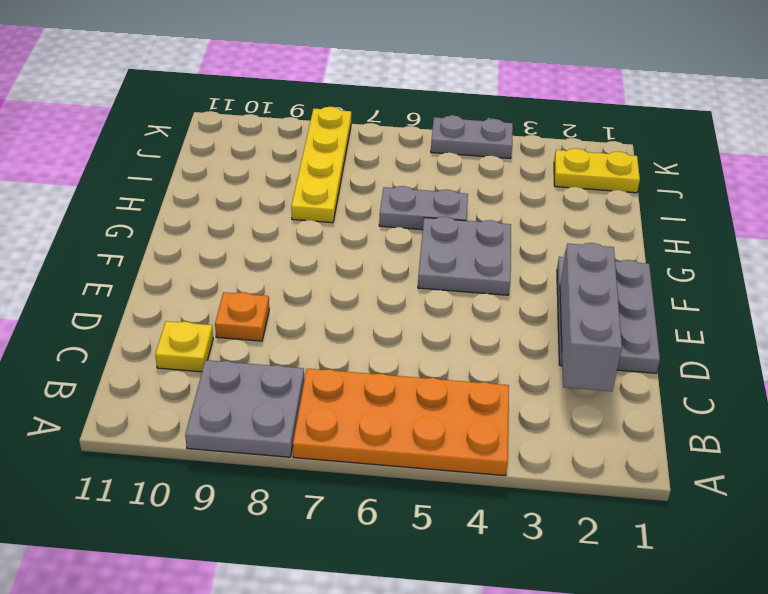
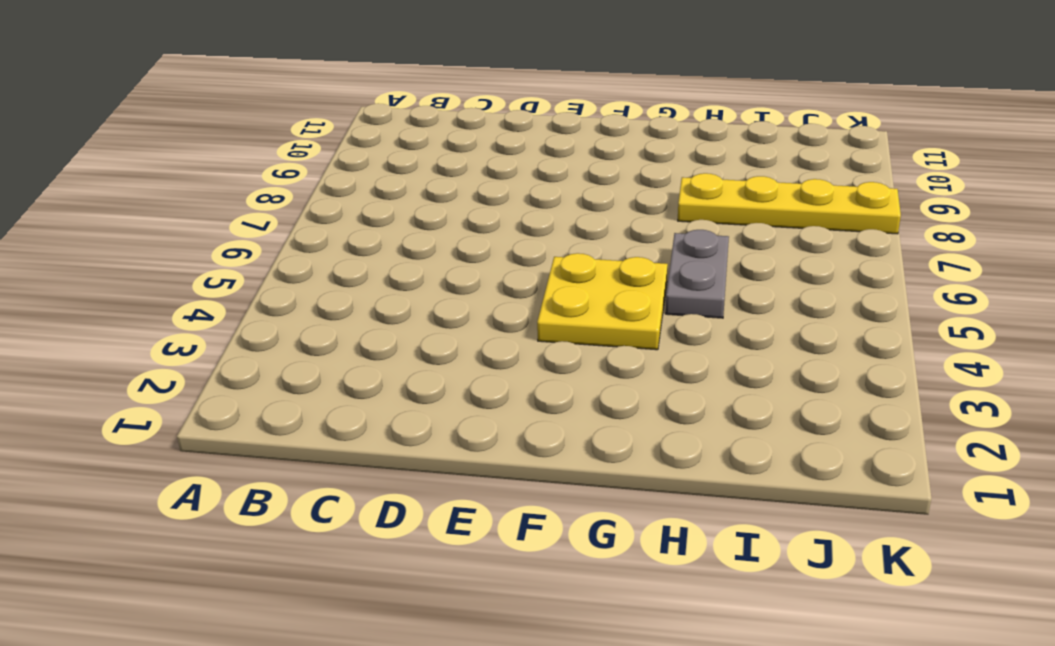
yellow plate F4:G5 level 1 -> grey plate F4:G5 level 1
none -> orange plate A4:B7 level 1
none -> grey plate A8:B9 level 1

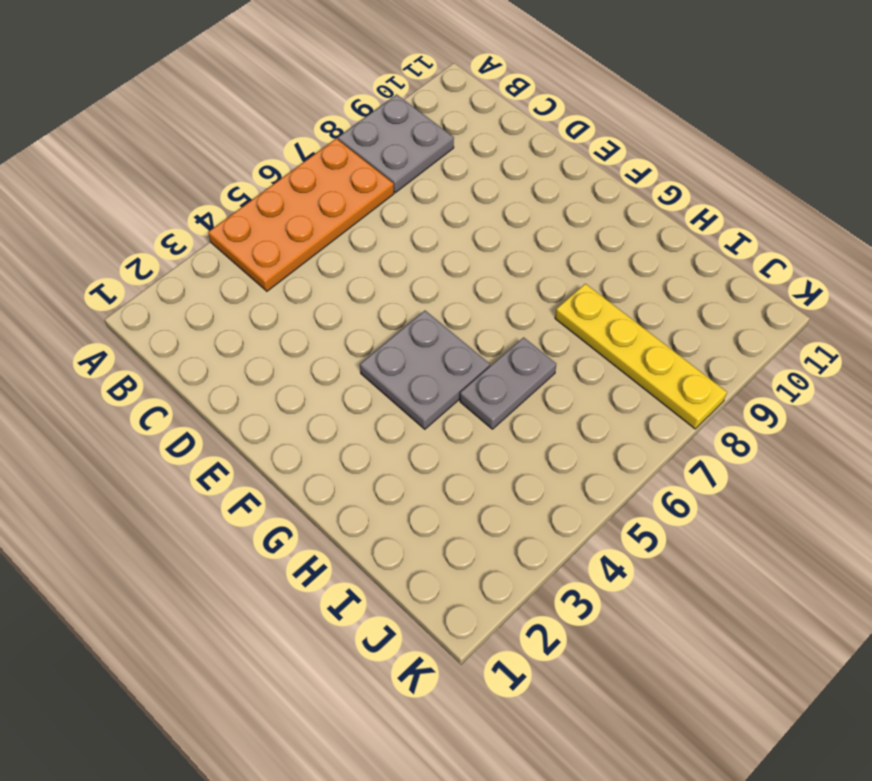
none -> yellow plate C10 level 1
none -> grey plate D1:F2 level 1

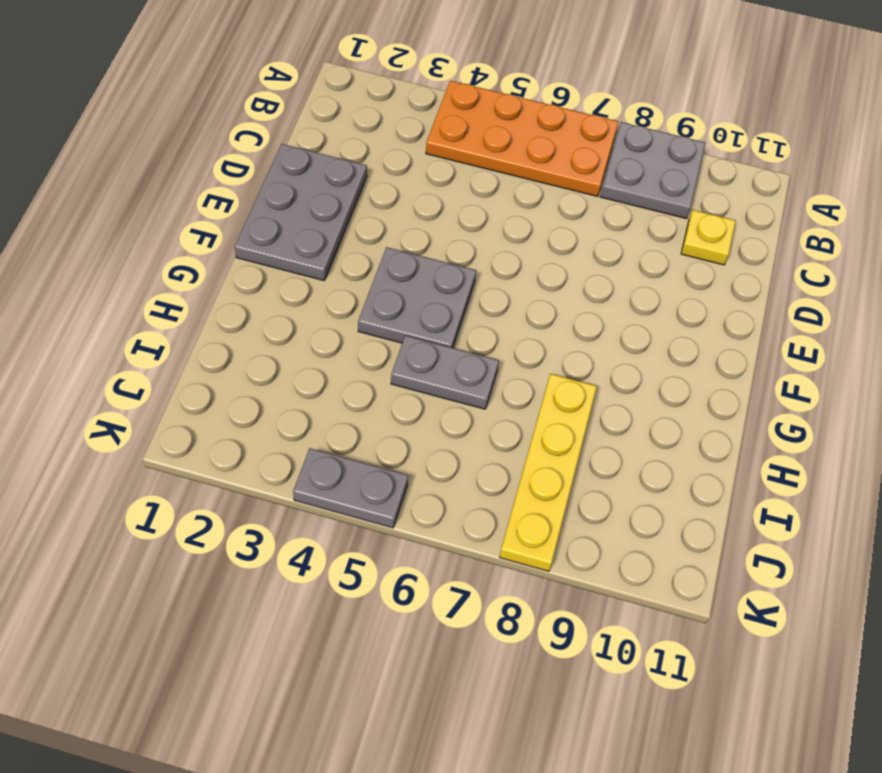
none -> orange plate D9 level 1
none -> yellow plate J1:J2 level 1

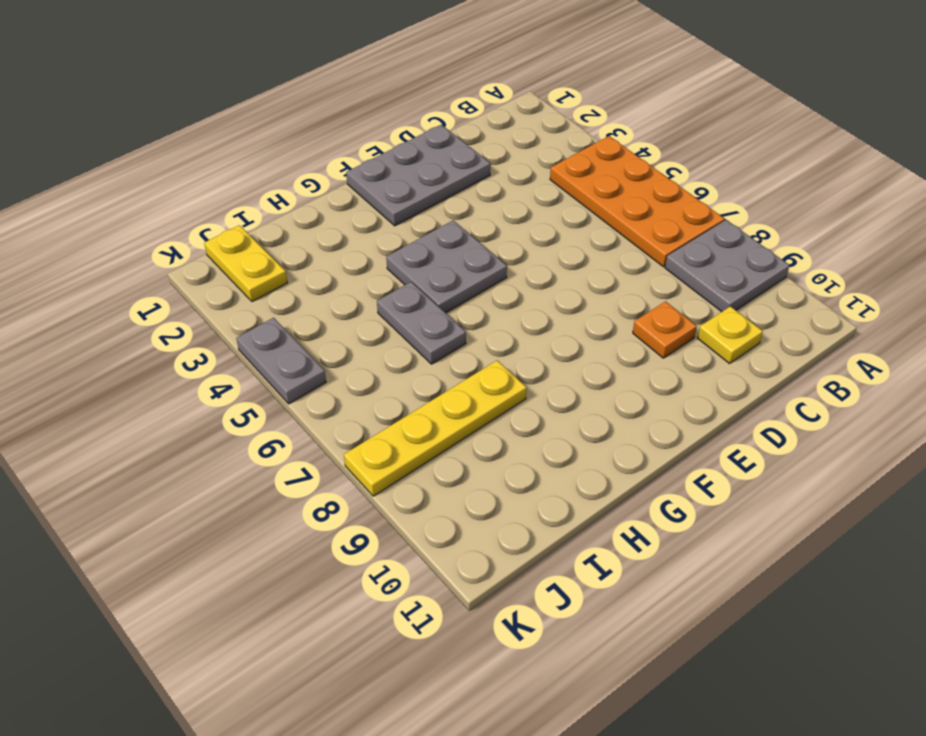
none -> grey brick C2:E2 level 2

